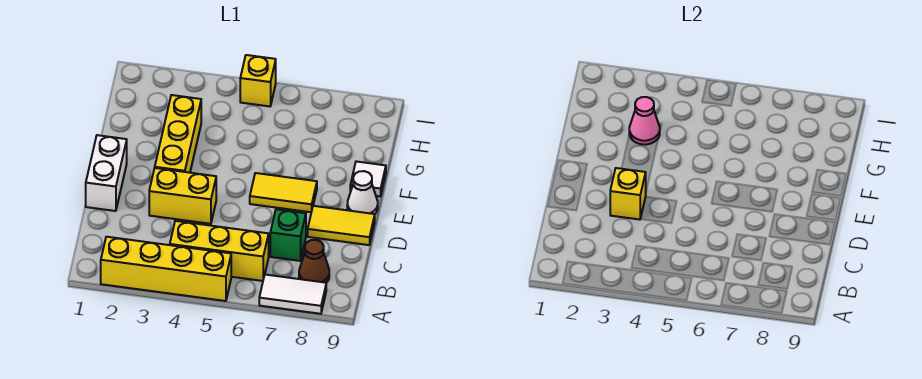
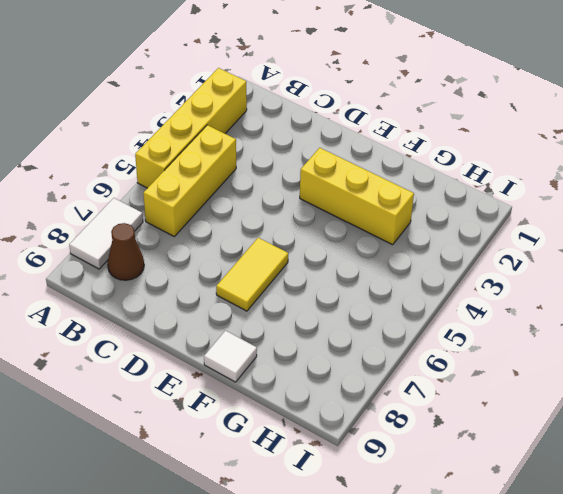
none -> green brick C7 level 1
none -> white brick D1:E1 level 1
none -> yellow brick D3:D4 level 1

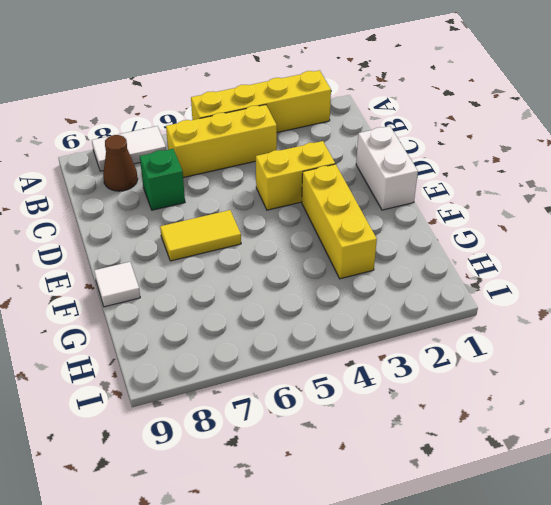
none -> yellow tile D8:D9 level 1
none -> white cone E9 level 1
none -> yellow brick I5 level 1

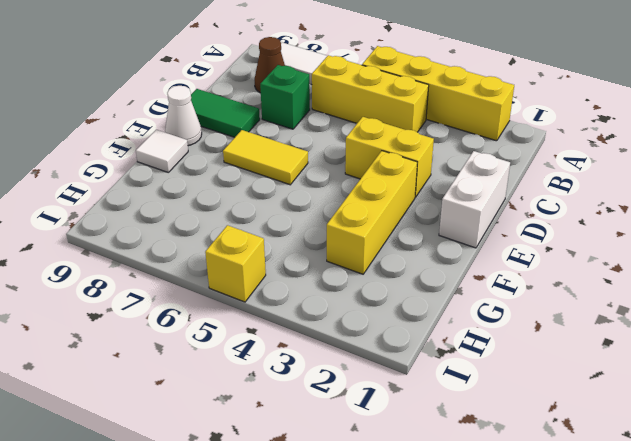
green tile D8:D9 level 1 -> yellow tile D8:D9 level 1
none -> yellow brick D3 level 2
none -> pink cone G3 level 2

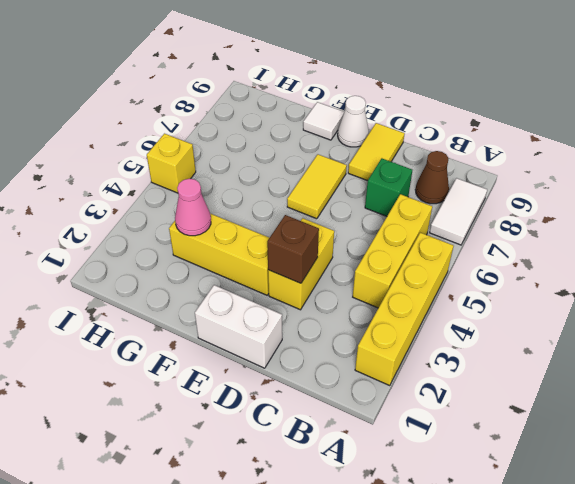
brown brick D3 level 2 -> yellow brick D3 level 2

